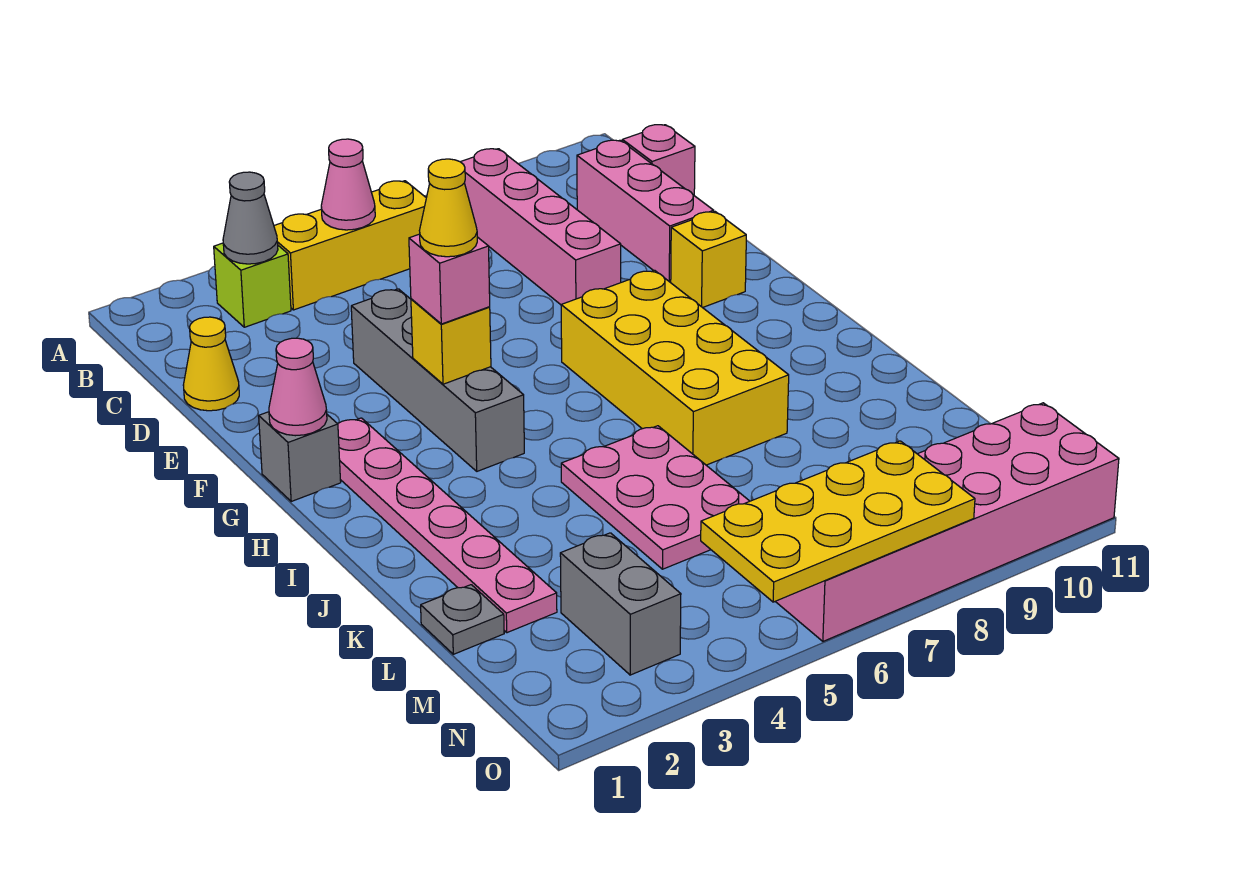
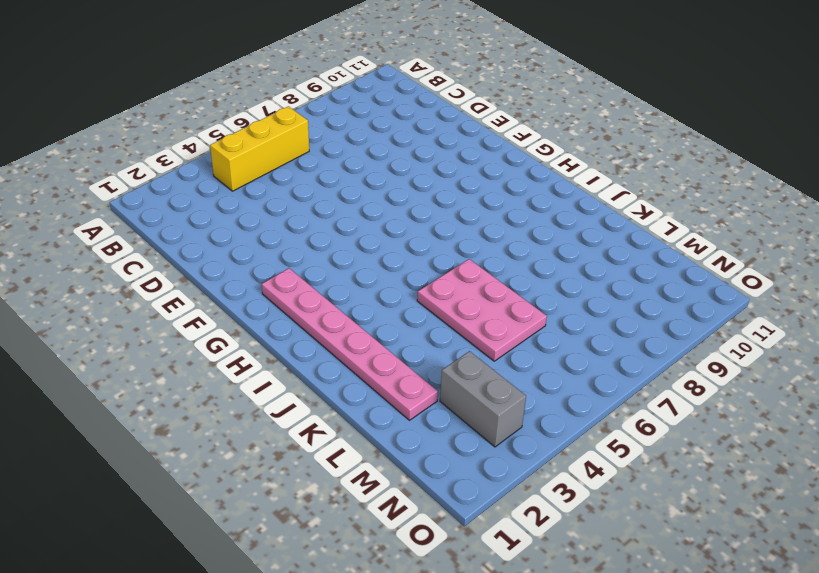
none -> lime brick B3 level 1
none -> pink brick B8:E8 level 1
none -> pink brick C10:E10 level 1

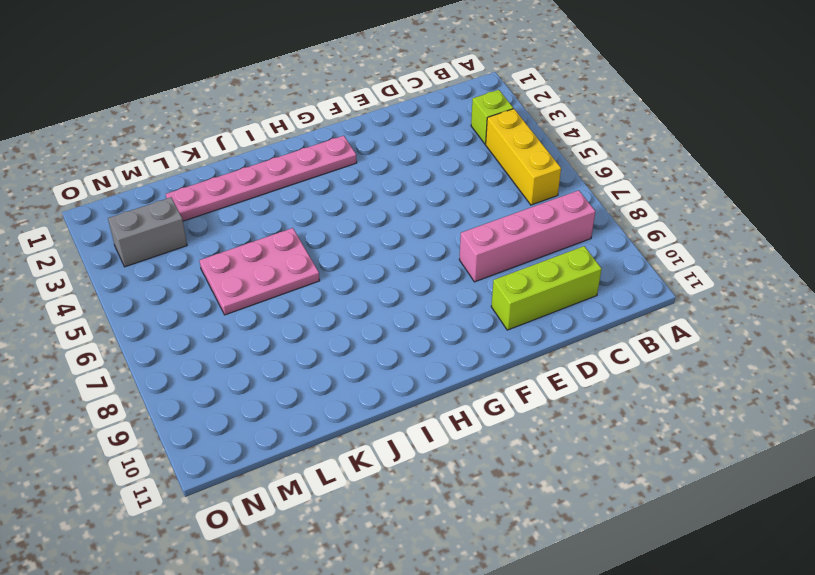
lime brick C10:E10 level 1 -> pink brick C10:E10 level 1
none -> pink brick C11 level 1
none -> yellow cone D1 level 1
none -> grey brick E4:H4 level 1

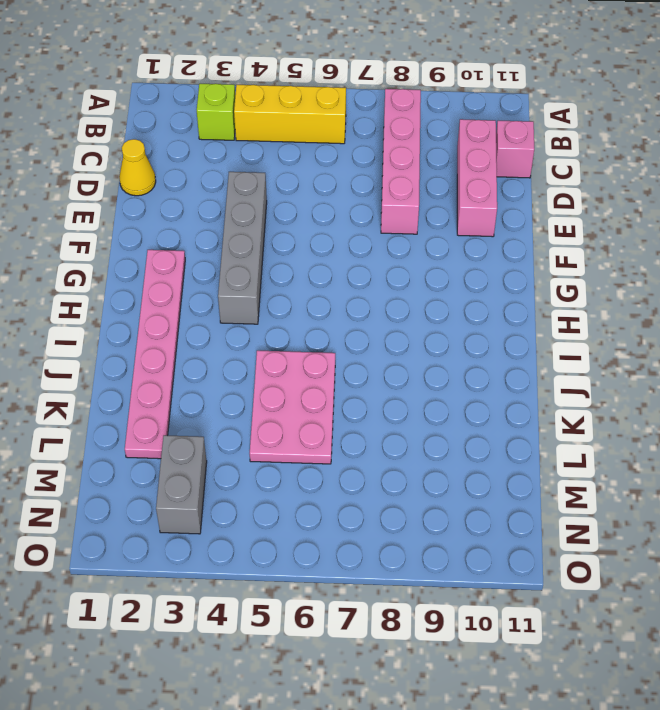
none -> yellow brick F10 level 1
none -> grey brick G1 level 1
none -> yellow brick G7:J8 level 1

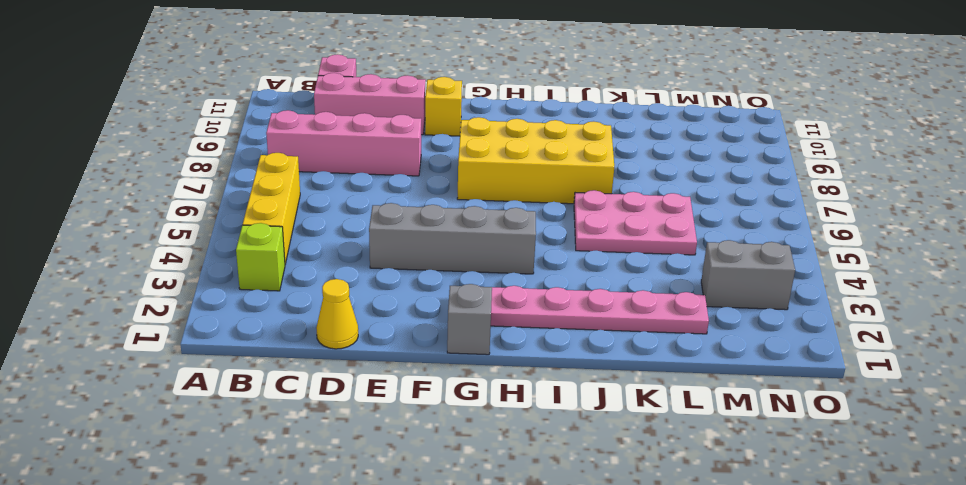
none -> grey plate L1 level 1
none -> pink brick N6:O11 level 1
none -> grey cone B3 level 2

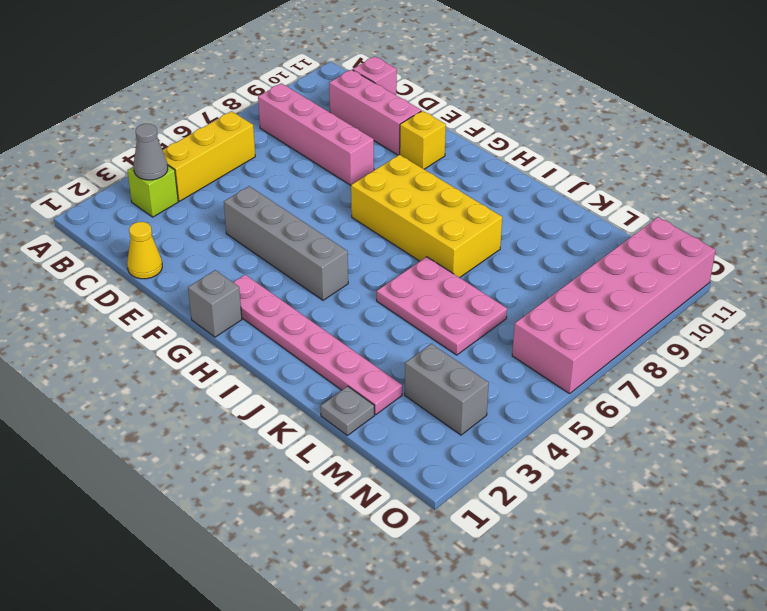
none -> pink cone B5 level 2
none -> pink cone G1 level 2
none -> yellow brick G4 level 2

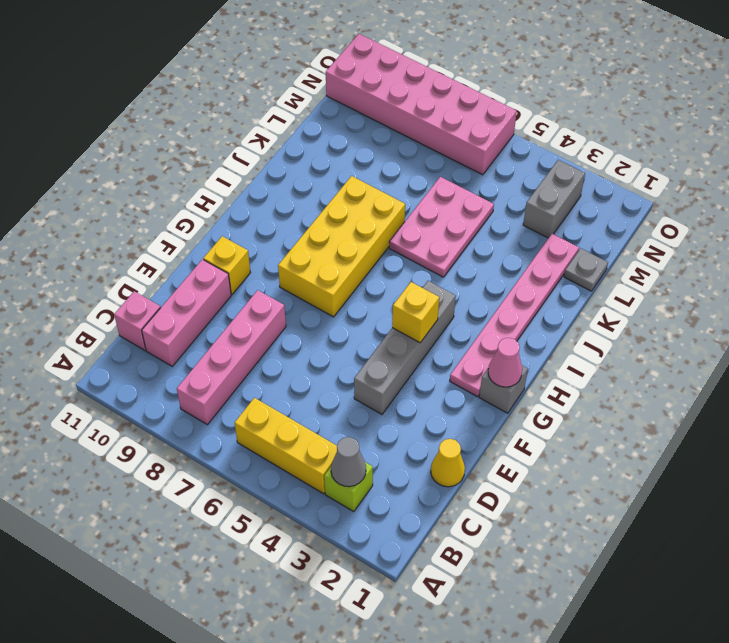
none -> pink cone B5 level 2
none -> yellow plate N5:O8 level 2
none -> pink brick G4 level 3

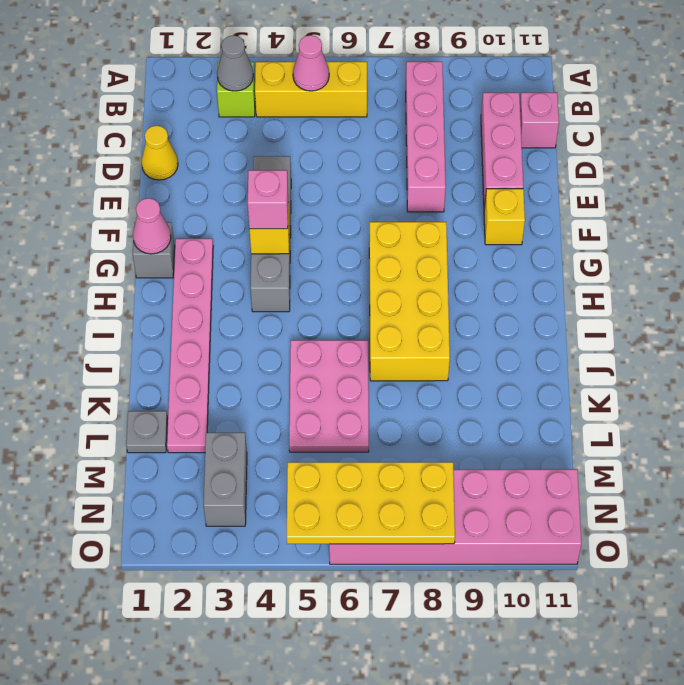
none -> yellow cone G4 level 4

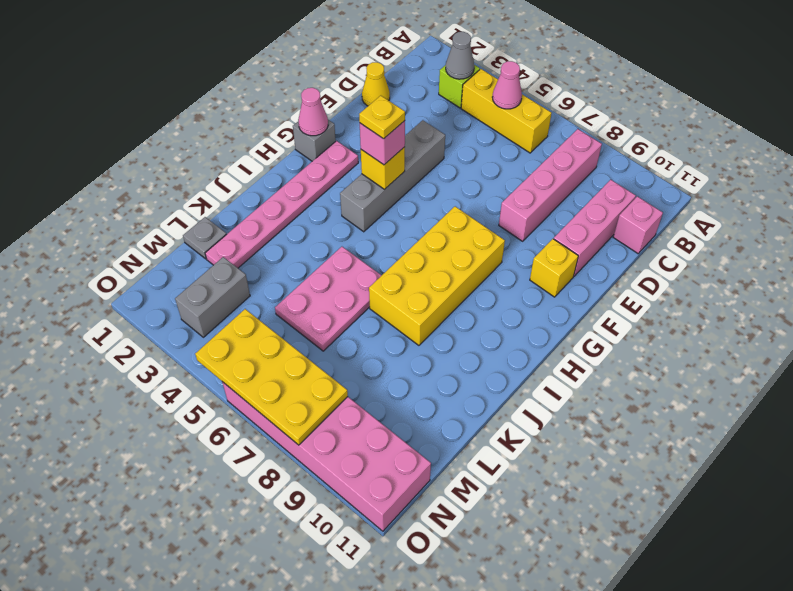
yellow plate G4 level 4 -> yellow cone G4 level 4

